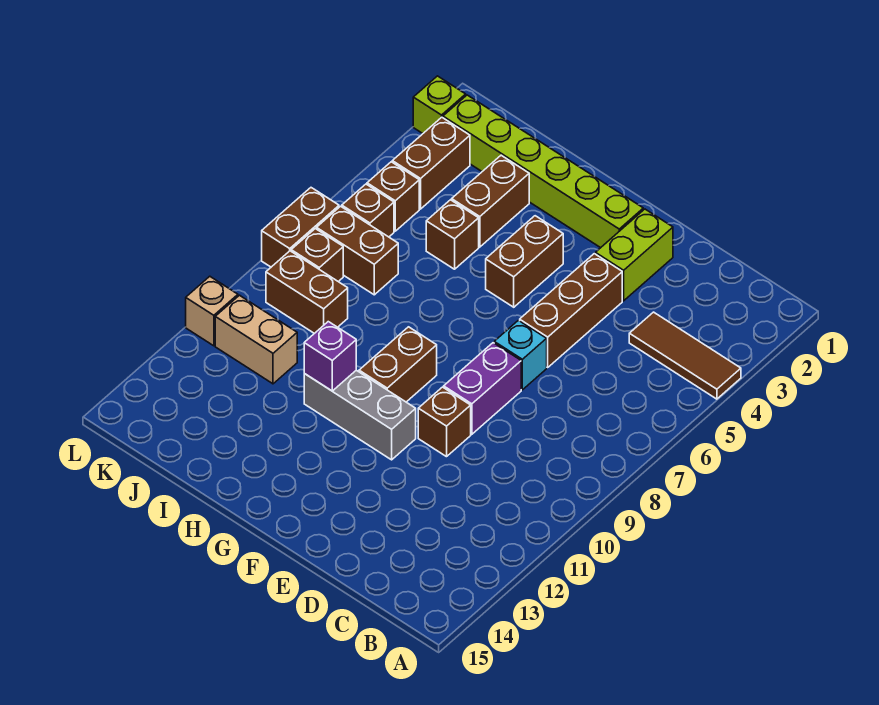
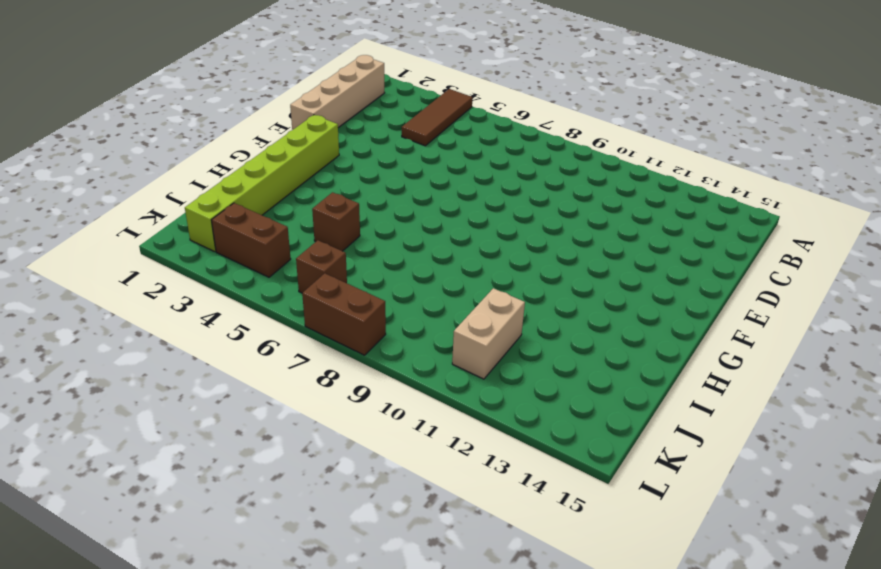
tan brick B1:E1 level 1 -> none
none -> lime brick E2:E3 level 1
none -> brown brick E4:E6 level 1
none -> cyan brick E7 level 1

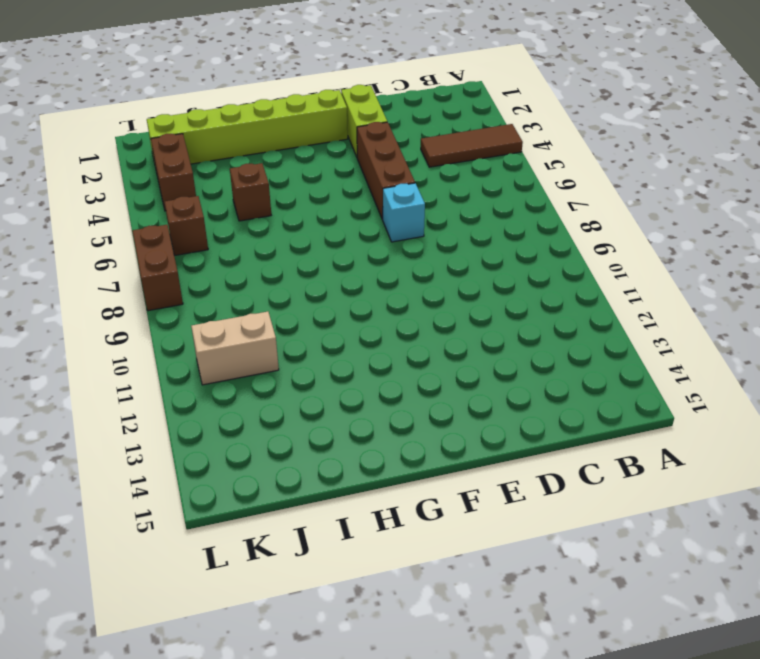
none -> purple brick E8:E9 level 1
none -> brown brick E10 level 1
none -> grey brick F11:H11 level 1

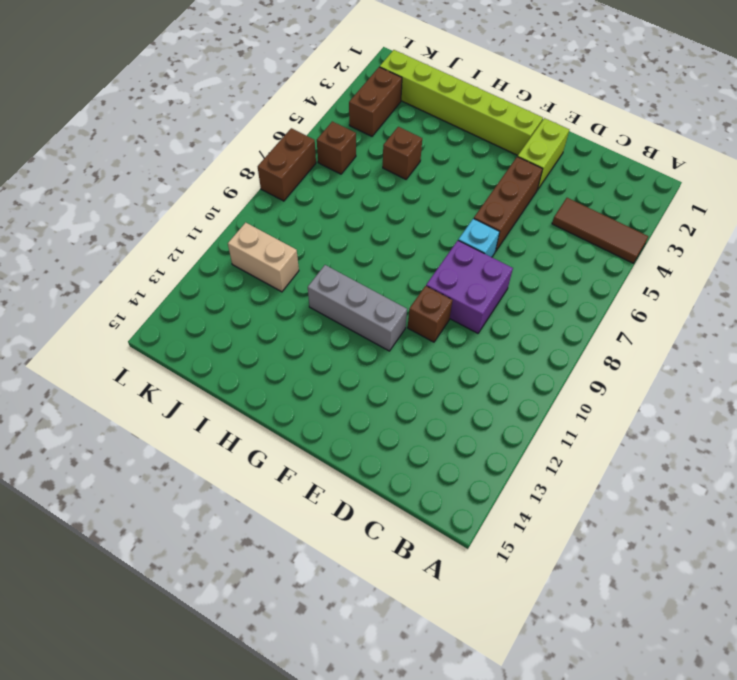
purple brick D8:E9 level 1 -> purple brick E8:E9 level 1
none -> brown brick G4:G5 level 1
none -> brown brick G9:G10 level 1
none -> brown brick I3:I4 level 1

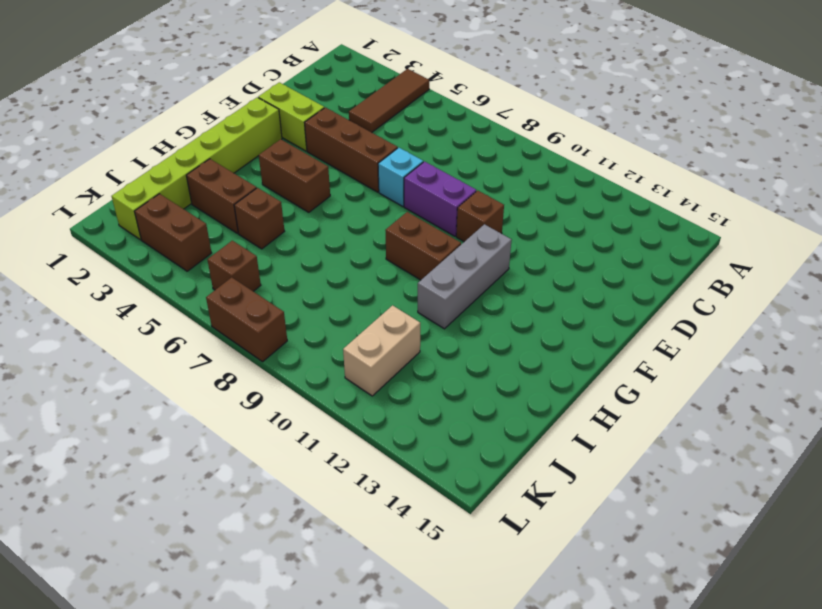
none -> brown brick J7:K7 level 1
none -> brown brick J9:K9 level 1
none -> brown brick K5 level 1

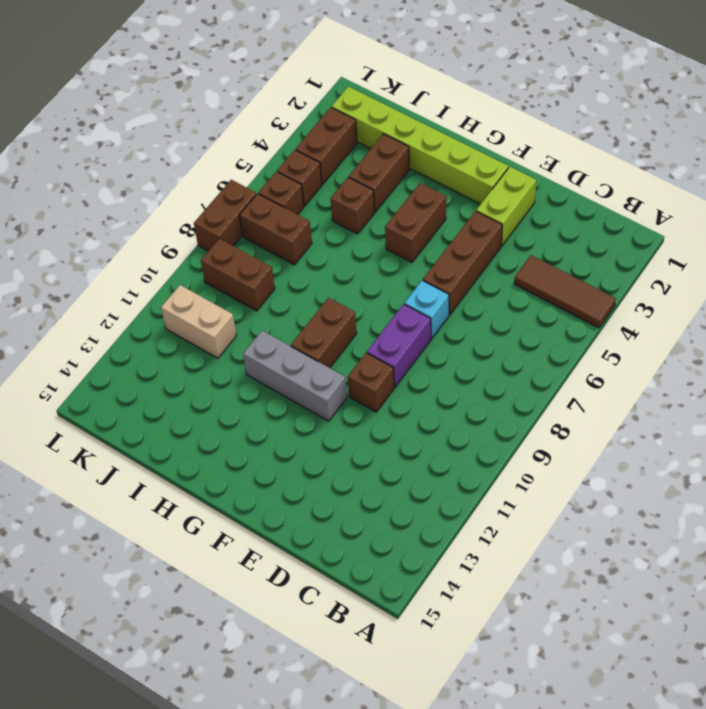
none -> brown brick K8 level 1
none -> lime brick L2 level 1
none -> tan brick L11 level 1

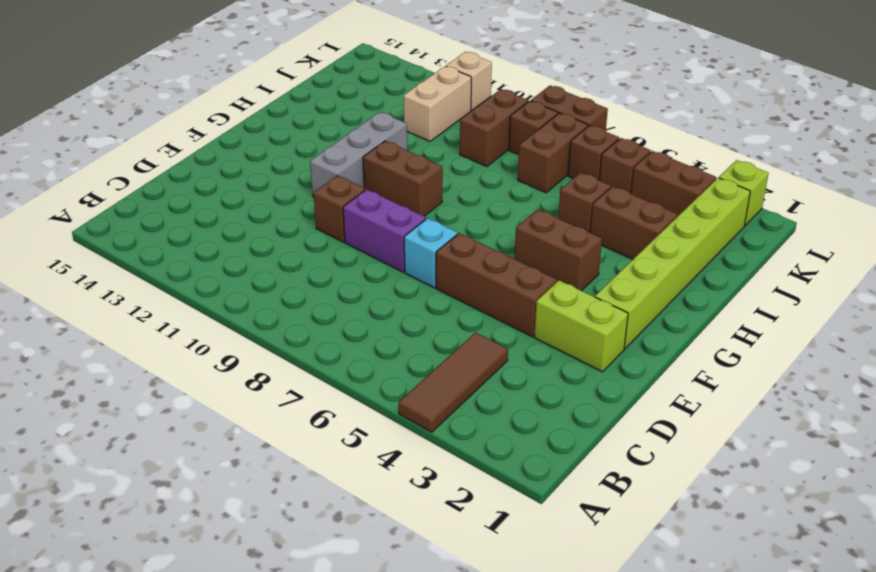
none -> purple brick H11 level 2

